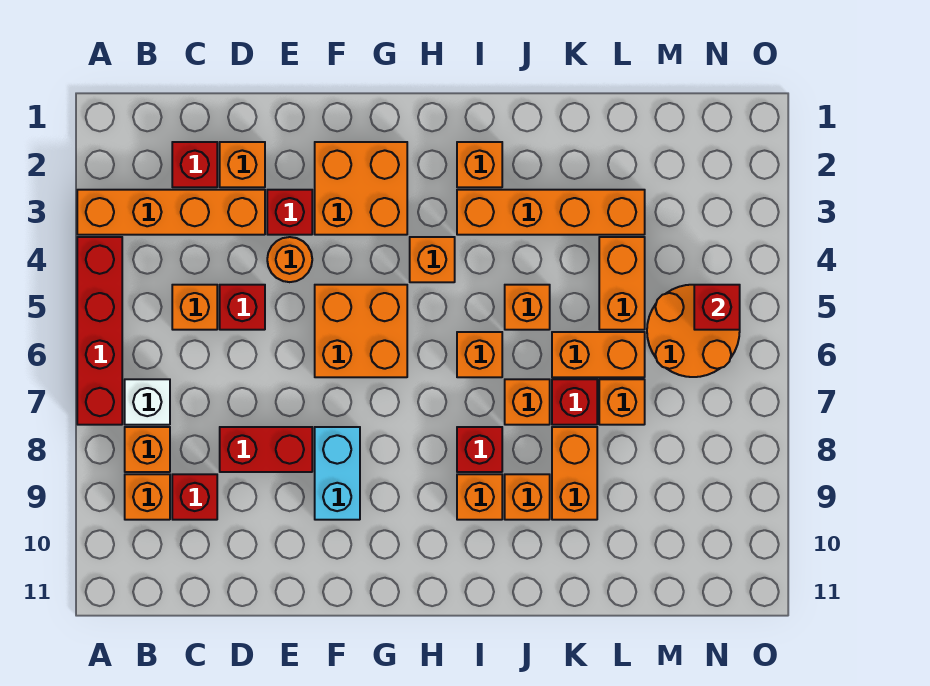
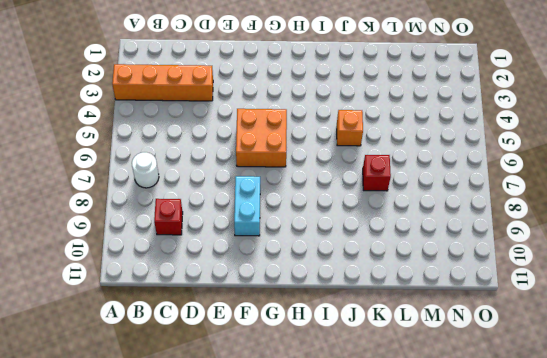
white round brick B7 level 1 -> white brick B7 level 1
none -> red brick A4:A7 level 1
none -> orange brick B8 level 1
none -> orange brick B9 level 1
none -> red brick C2 level 1

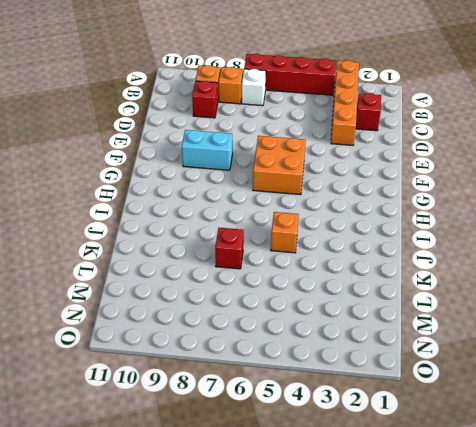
none -> orange brick C5 level 1
none -> orange brick D2 level 1
none -> red brick D5 level 1
none -> red brick D8:E8 level 1

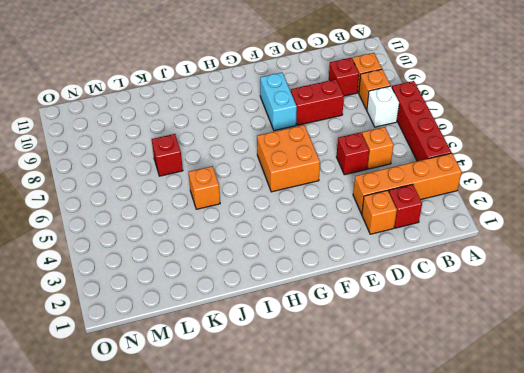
none -> red brick E3 level 1
none -> orange round brick E4 level 1
none -> orange brick F2:G3 level 1
none -> orange brick H4 level 1

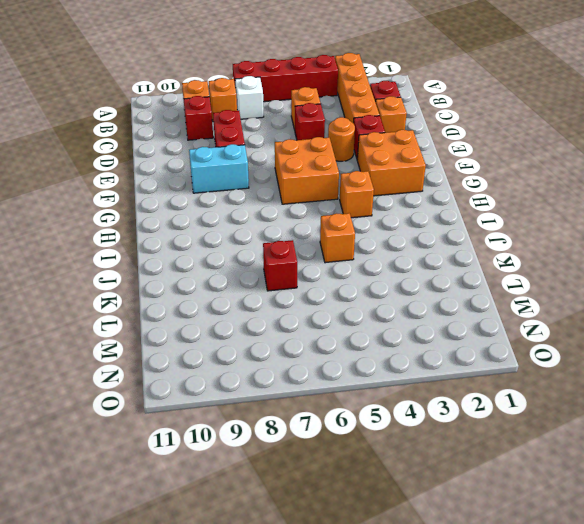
none -> orange brick I2 level 1
none -> orange brick I3:L3 level 1
none -> orange brick I6 level 1
none -> red brick I8 level 1

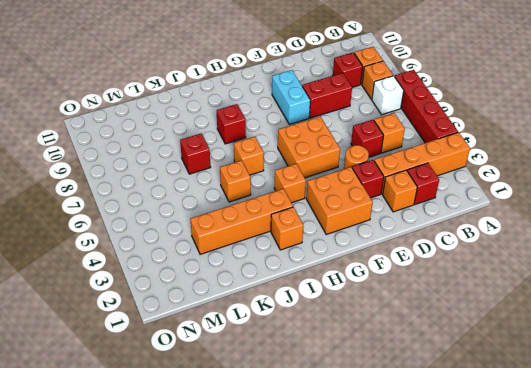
none -> orange brick I9 level 1
none -> orange brick J7 level 1
none -> orange brick J9 level 1
none -> orange brick K6:L6 level 1

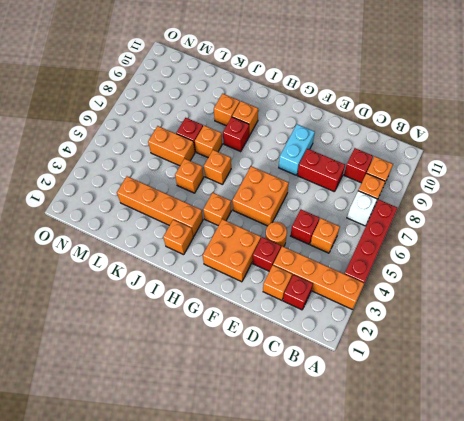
none -> orange brick K8:K9 level 1
none -> orange brick L4:L5 level 1
none -> orange brick L7 level 1
none -> orange round brick M5:N6 level 1

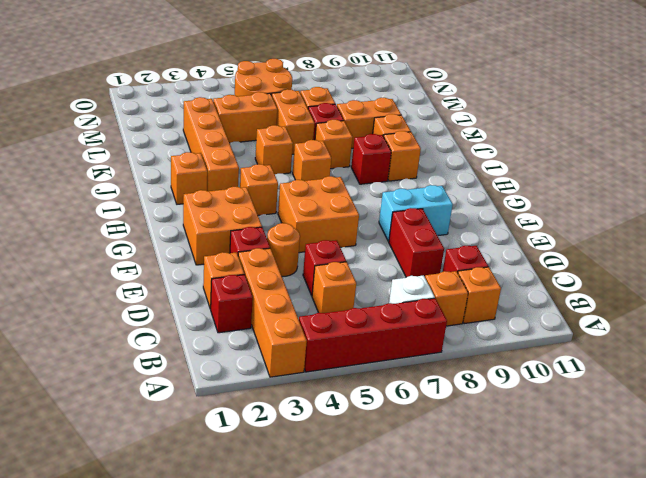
none -> red brick N5 level 2

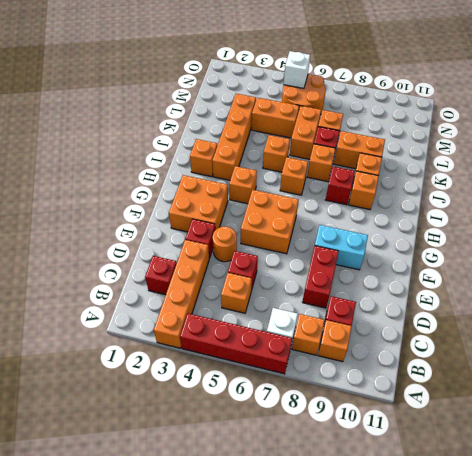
white brick N5 level 2 -> red brick N5 level 2
none -> orange brick D2 level 1

